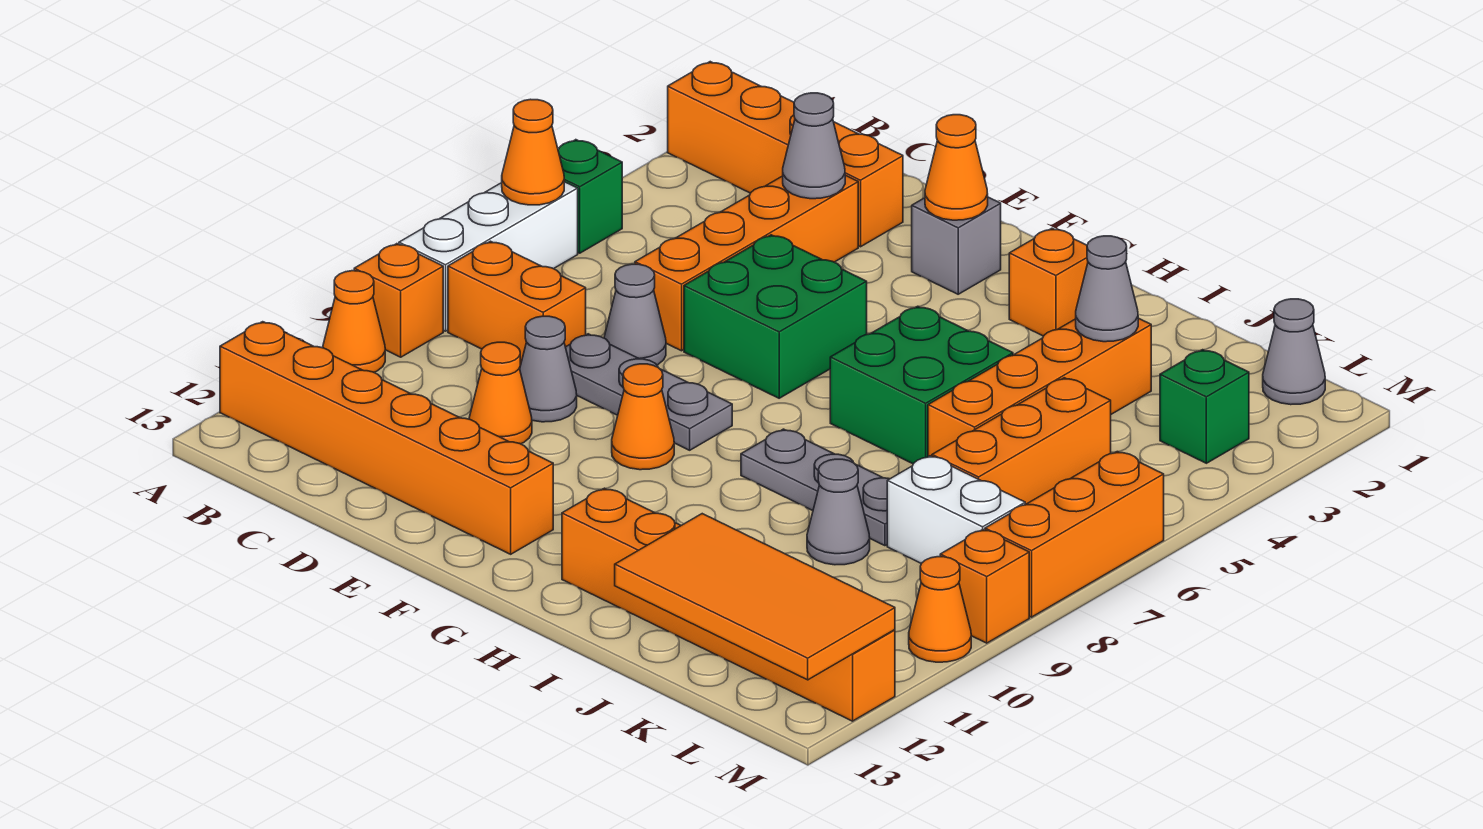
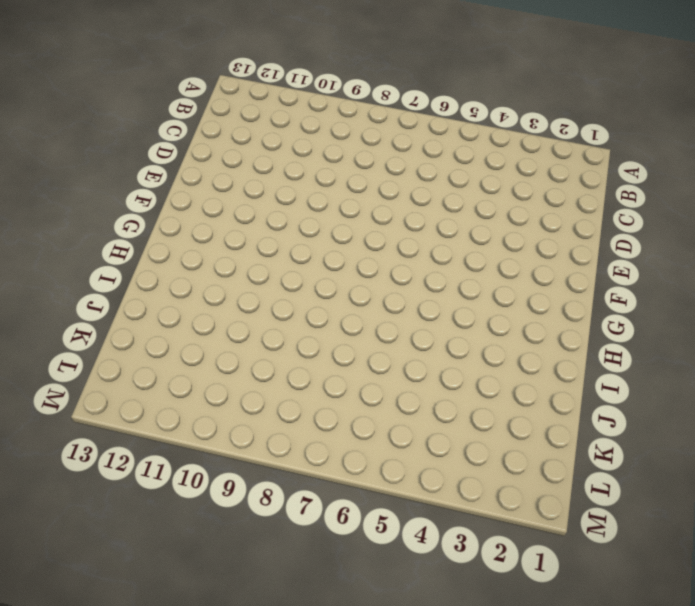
none -> orange brick A2:D2 level 1
none -> green brick A5 level 1
none -> white brick A6:A8 level 1
none -> orange brick A9 level 1

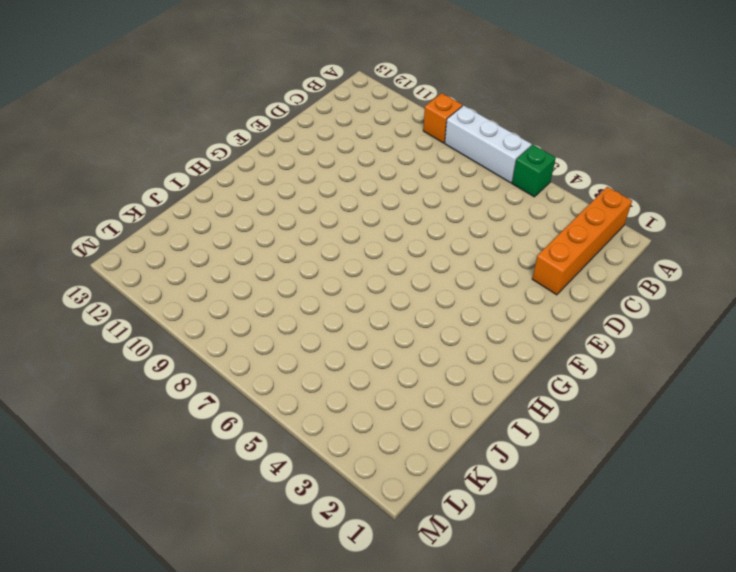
none -> orange cone A10 level 1
none -> orange brick A12:F12 level 1
none -> orange brick B8:C8 level 1
none -> orange brick D3:D6 level 1

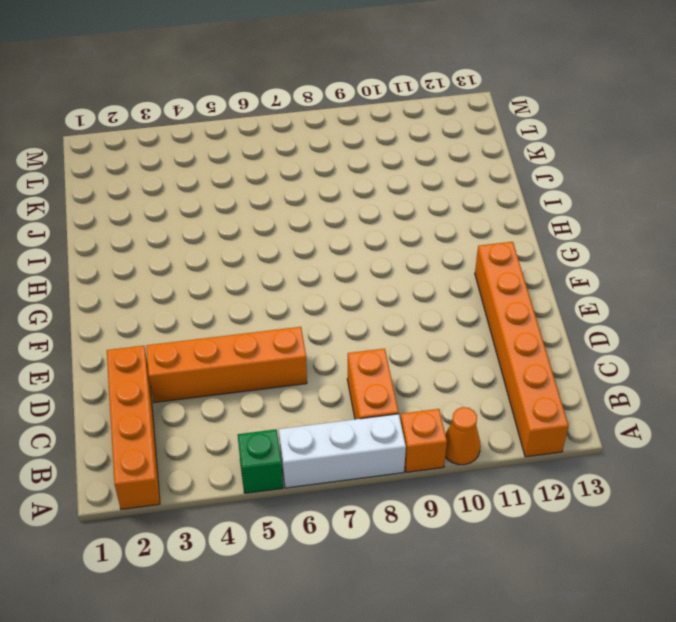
none -> grey cone D7 level 1
none -> grey plate D8:F8 level 1
none -> grey cone D9 level 1
none -> orange cone D10 level 1

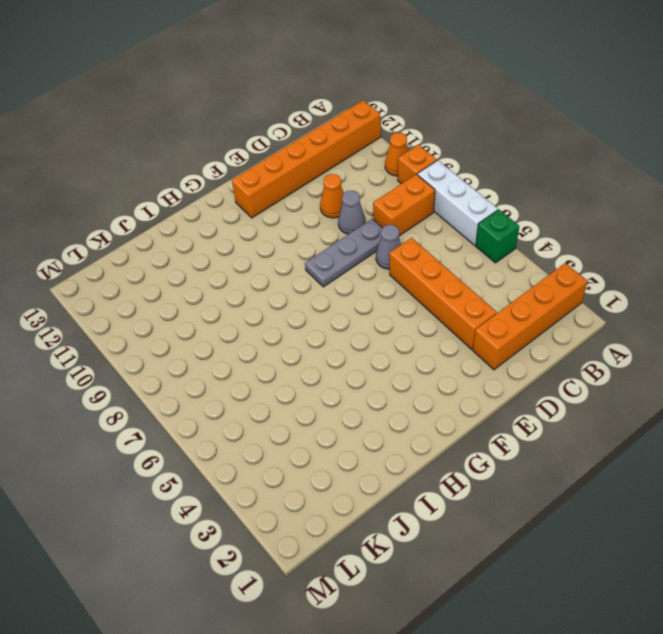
none -> green brick E5:F6 level 1
none -> grey brick F2 level 1
none -> orange cone F9 level 1
none -> orange brick H2 level 1

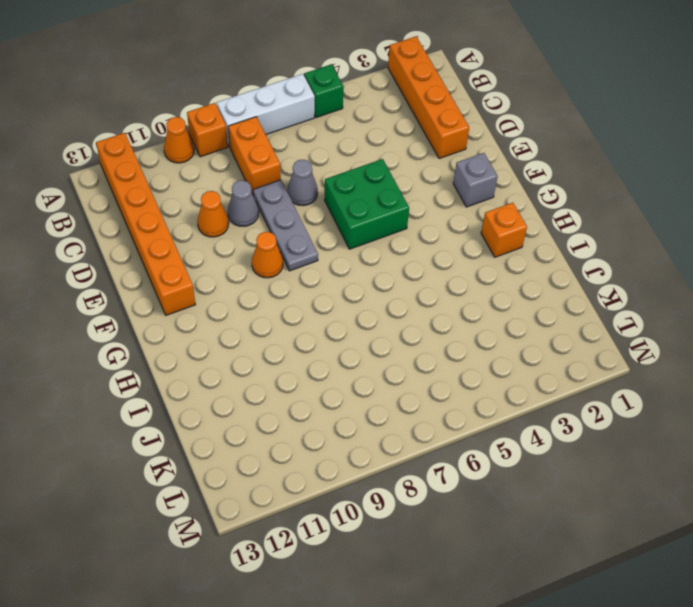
none -> orange brick D3:D6 level 1
none -> green brick H5:I6 level 1
none -> grey plate H8:J8 level 1
none -> orange brick H12:M12 level 1

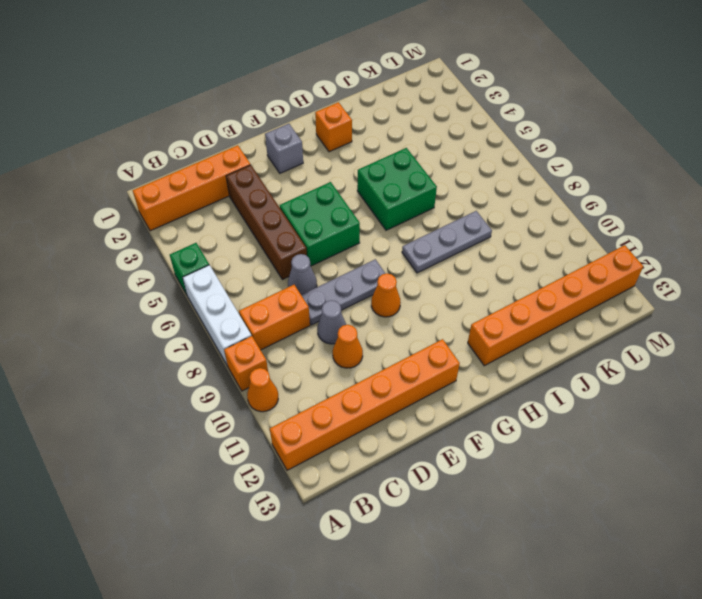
brown brick D3:D6 level 1 -> orange brick D3:D6 level 1
none -> orange brick J3:J6 level 1
none -> grey cone J9 level 1
none -> orange brick K5:K7 level 1
none -> white brick K8:L8 level 1

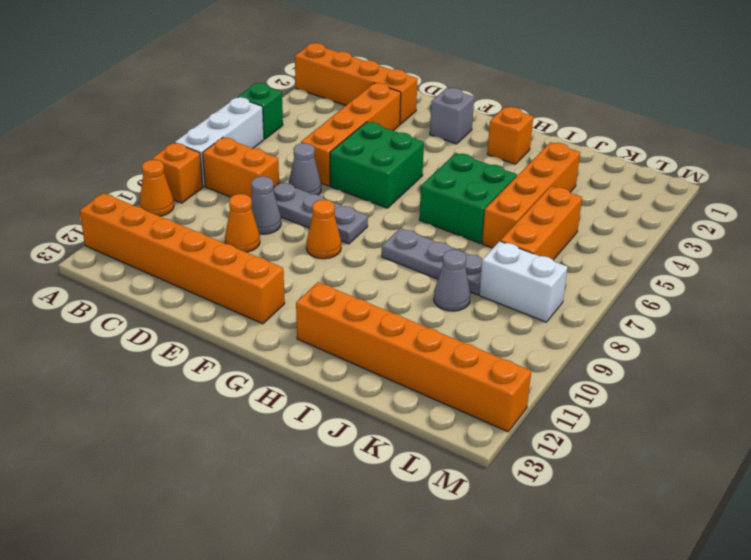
none -> grey cone L1 level 1
none -> green brick L3 level 1
none -> orange brick M6:M8 level 1
none -> orange brick M9 level 1

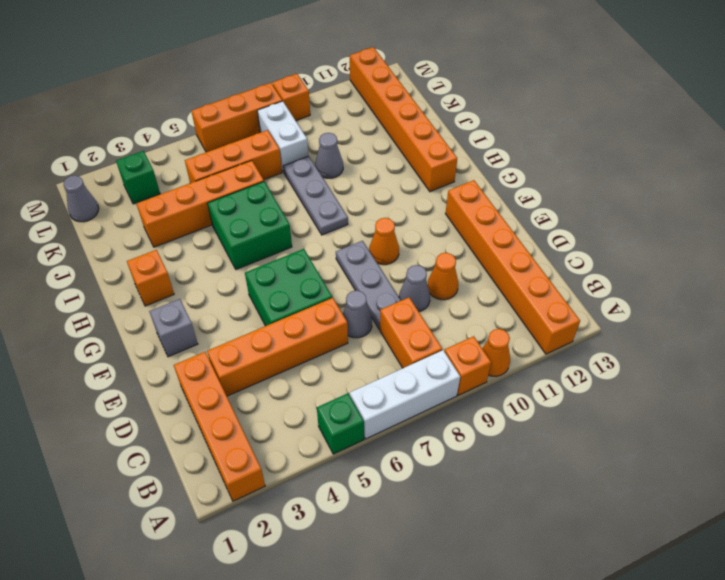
none -> orange cone M10 level 1
none -> orange cone A6 level 2
none -> grey cone D3 level 2
none -> orange cone F2 level 2

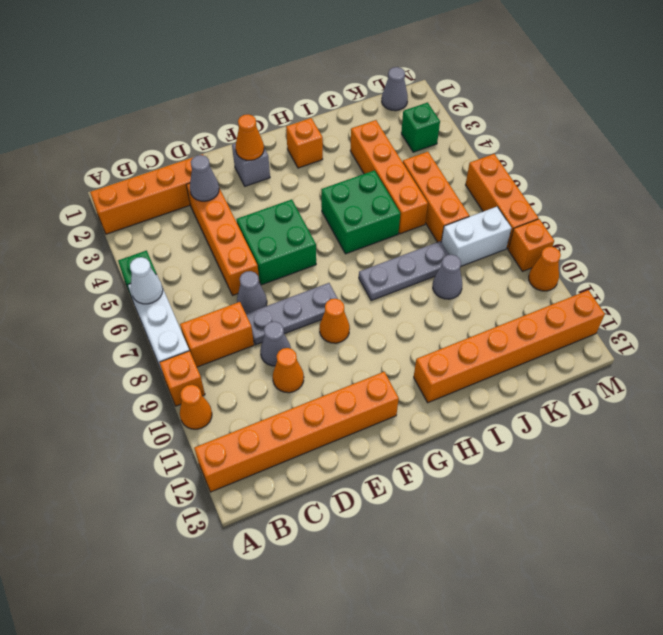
white cone A6 level 2 -> orange cone A6 level 2
none -> grey cone J3 level 2
none -> orange tile J12:M13 level 2

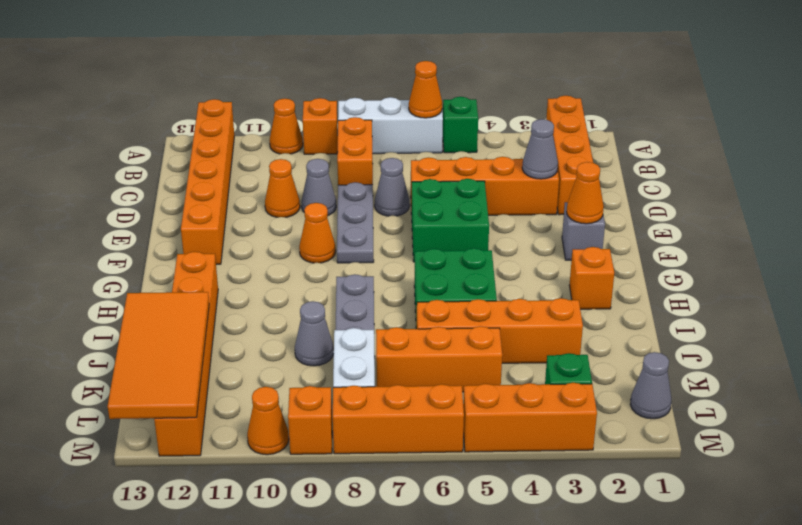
orange brick M3:M5 level 1 -> none
none -> grey cone J3 level 2

